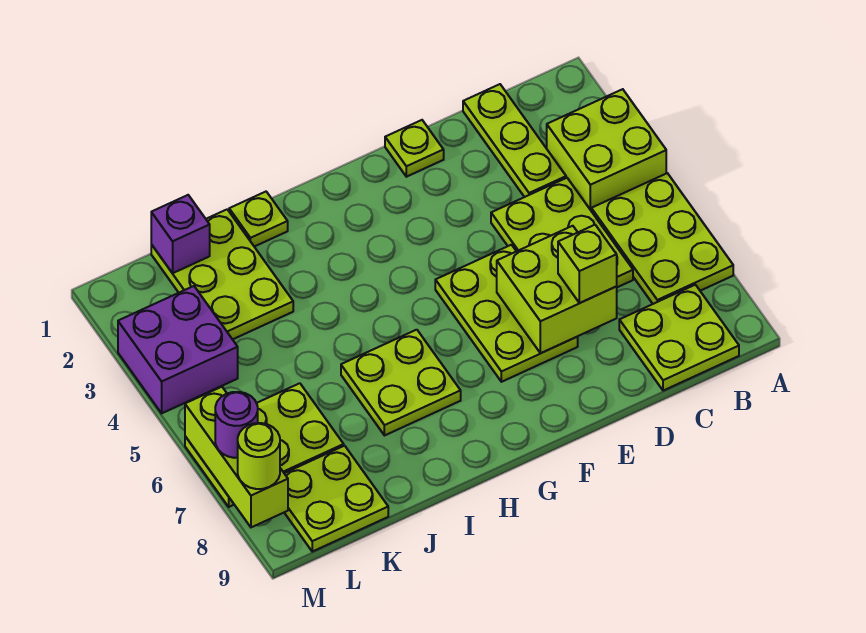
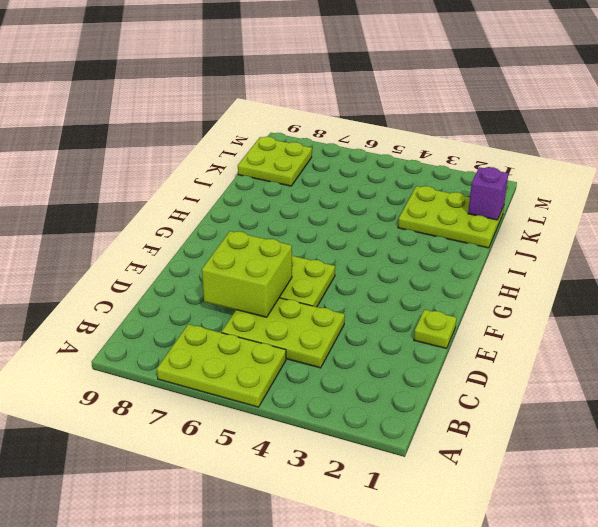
none -> lime brick A3:B4 level 1
none -> lime plate B8:C9 level 1
none -> lime plate C1:C3 level 1

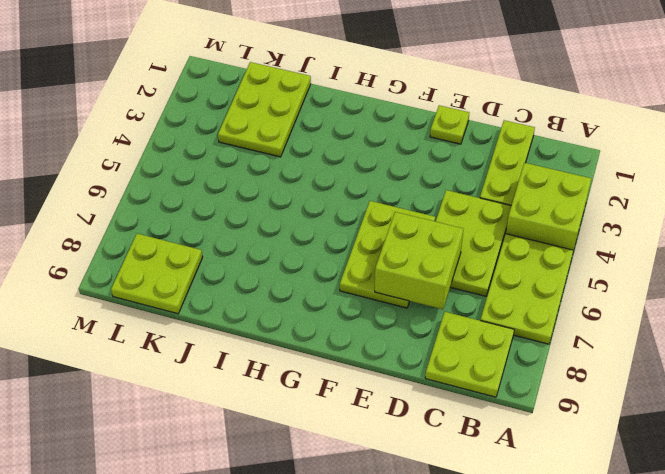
none -> lime plate H6:I7 level 1
none -> lime plate I1 level 1
none -> lime plate K6:M7 level 1

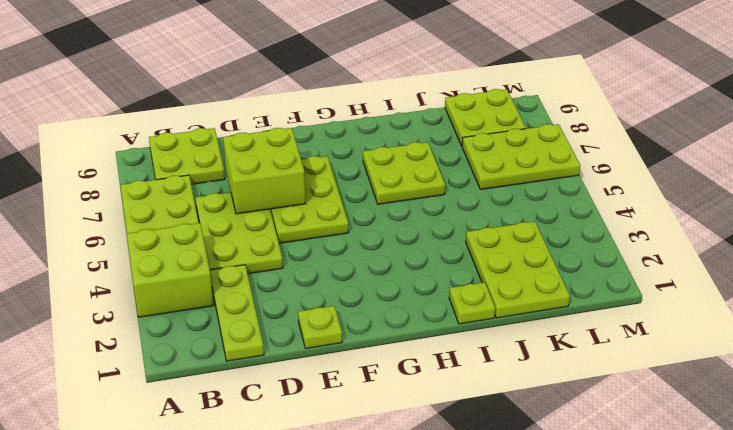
none -> purple brick L3:M4 level 1
none -> purple brick K1 level 2
none -> lime brick M6:M8 level 2

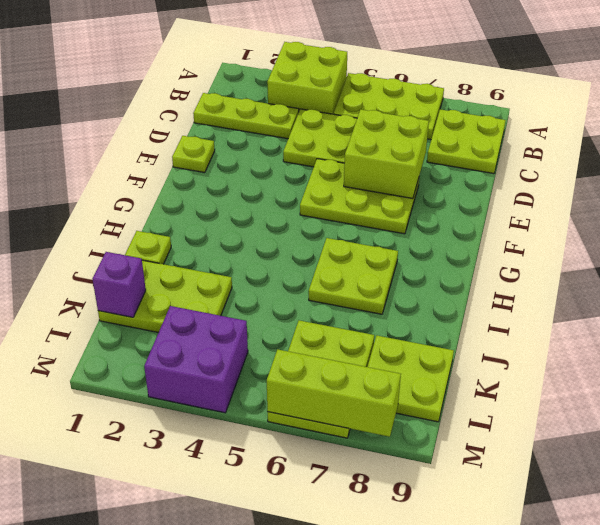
none -> lime brick D7 level 3
none -> purple round brick M7 level 3
none -> lime round brick M8 level 3

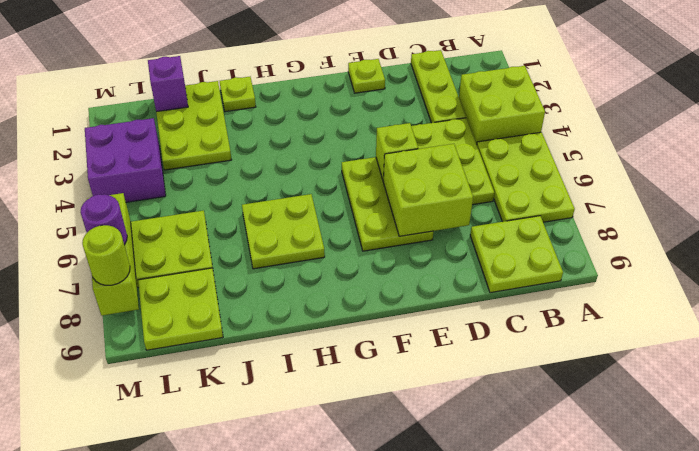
lime brick E5 level 2 -> lime brick D7 level 3

